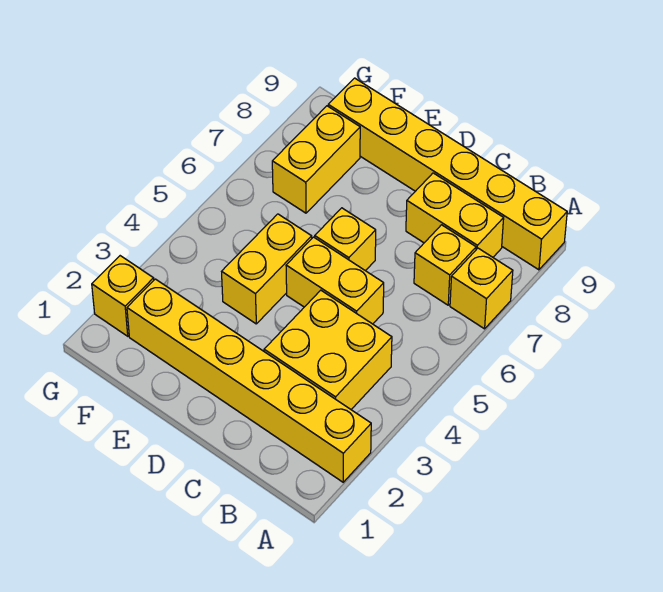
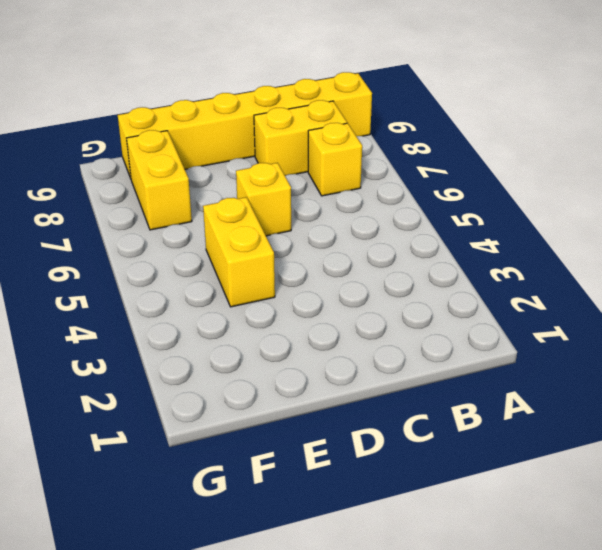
none -> yellow brick A2:F2 level 1
none -> yellow brick A7 level 1

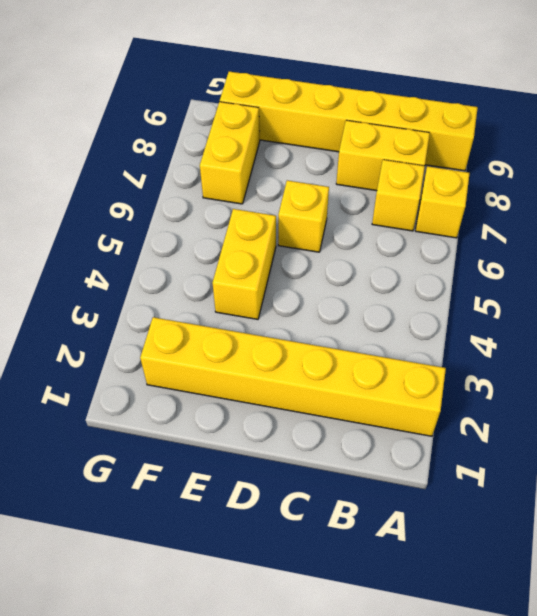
none -> yellow brick B3:C4 level 1
none -> yellow brick C5:D5 level 1

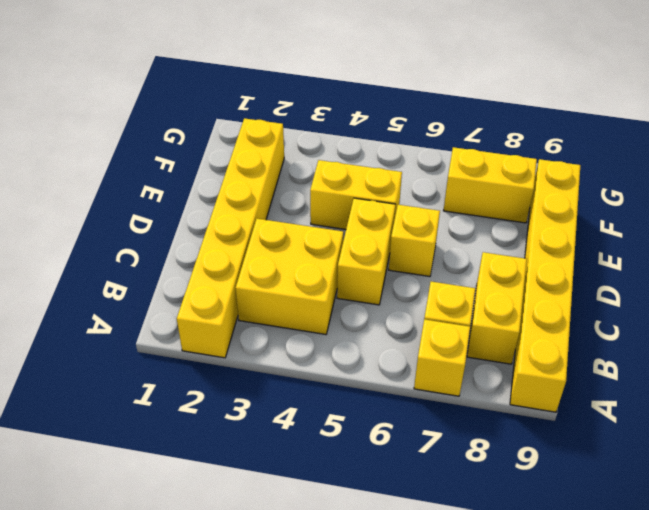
none -> yellow brick G2 level 1

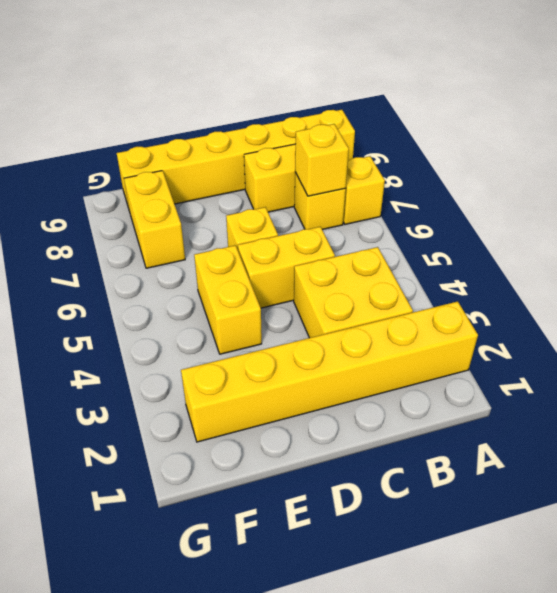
yellow brick B7 level 2 -> yellow brick G2 level 1

